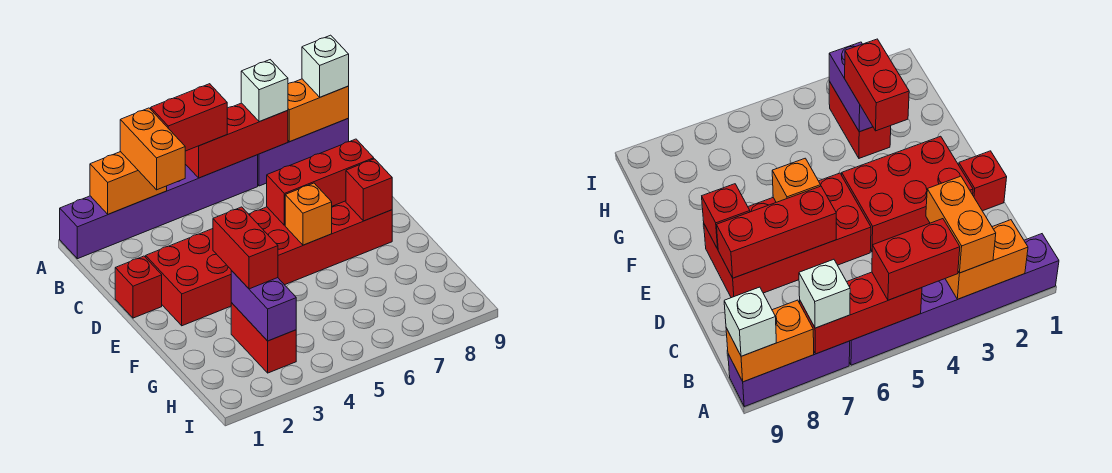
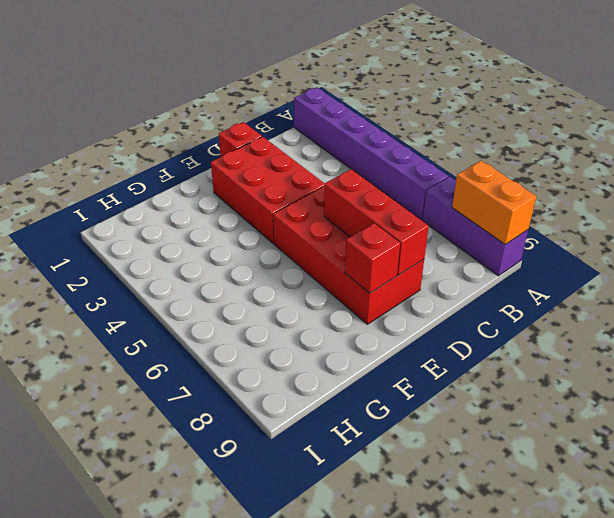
none -> red brick G3:H3 level 1
none -> orange brick A2:A3 level 2
none -> red brick A5:A7 level 2

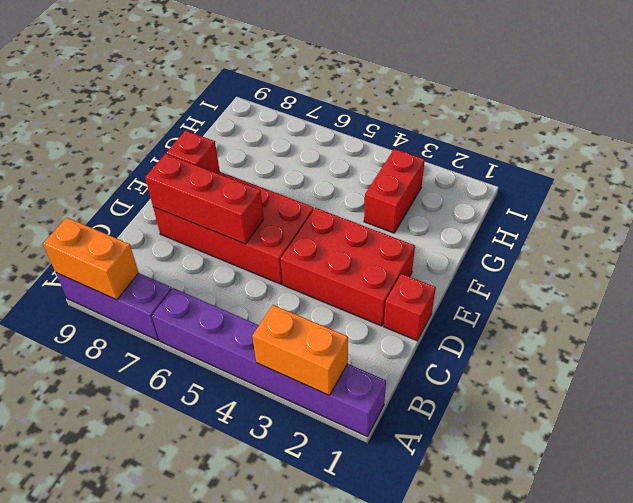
none -> red brick A5:A7 level 2
none -> orange brick E6 level 2
none -> purple brick G3:H3 level 2

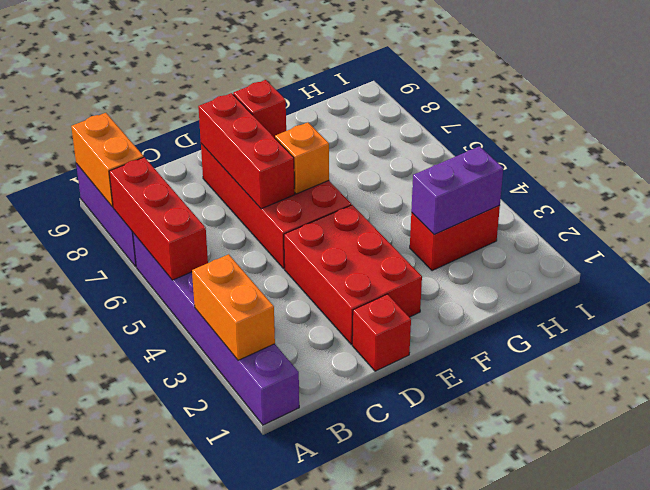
none -> orange brick A3:B3 level 3
none -> red brick A4:A5 level 3
none -> white brick A7 level 3

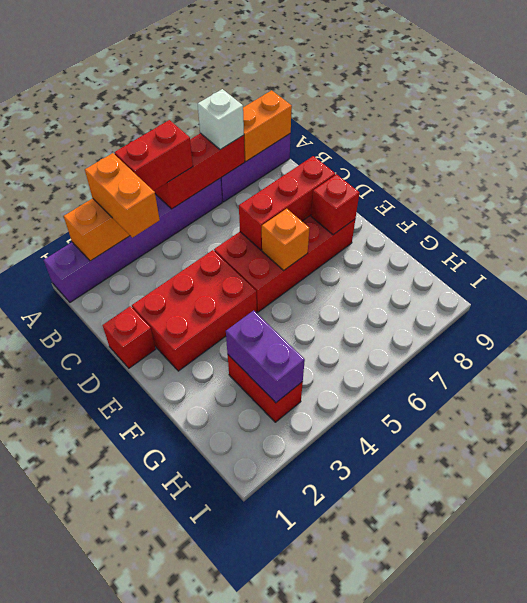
none -> white brick A9 level 3
none -> red brick F3:G3 level 3

